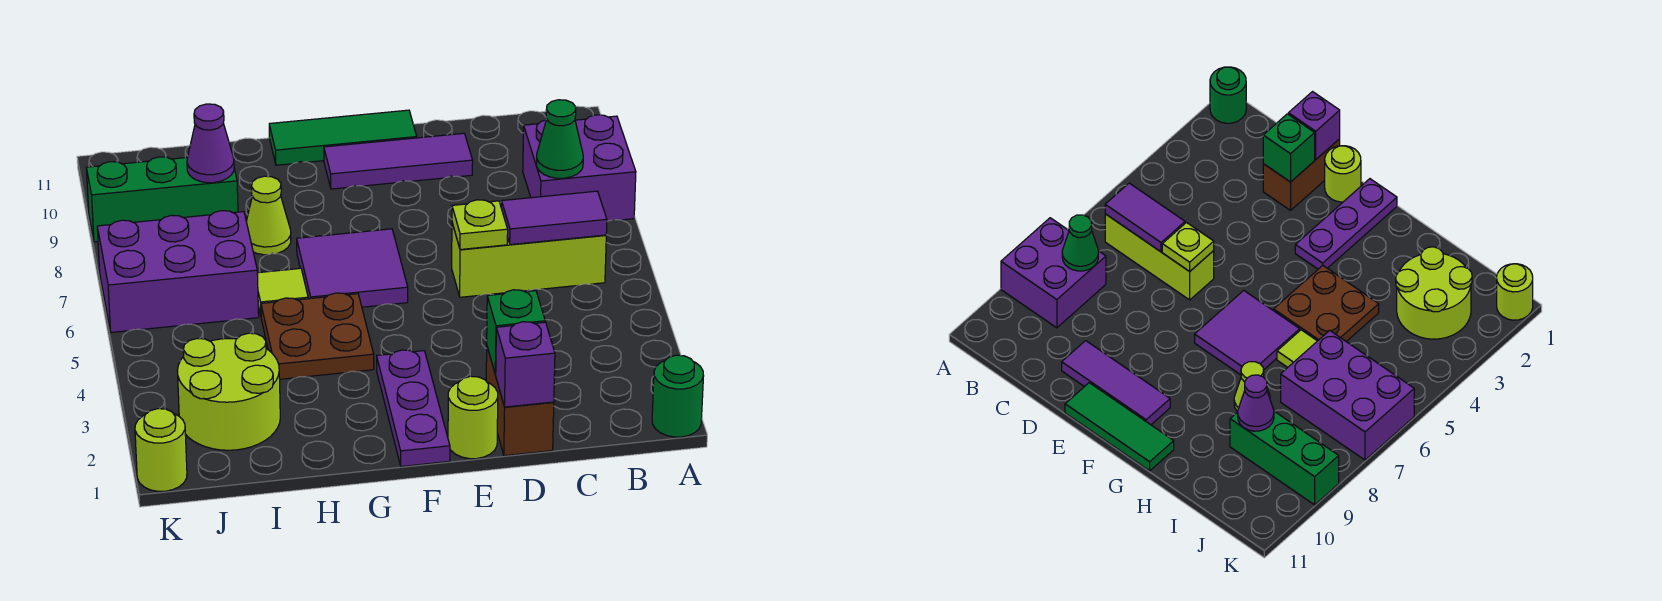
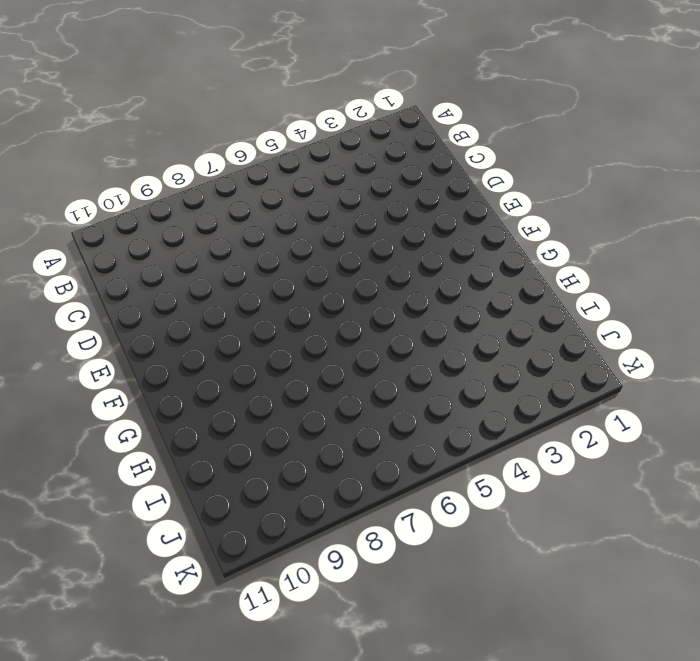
none -> green round brick A1 level 1
none -> purple brick A8:B9 level 1
none -> lime brick B6:D6 level 1

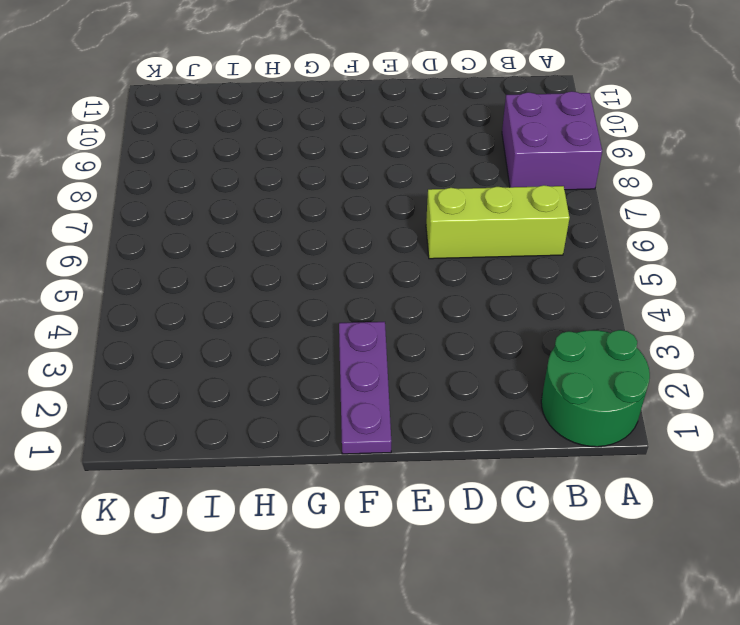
green round brick A1:B2 level 1 -> green round brick A1 level 1
none -> brown brick D1:D2 level 1
none -> purple tile D10:F10 level 1
none -> lime round brick E1 level 1

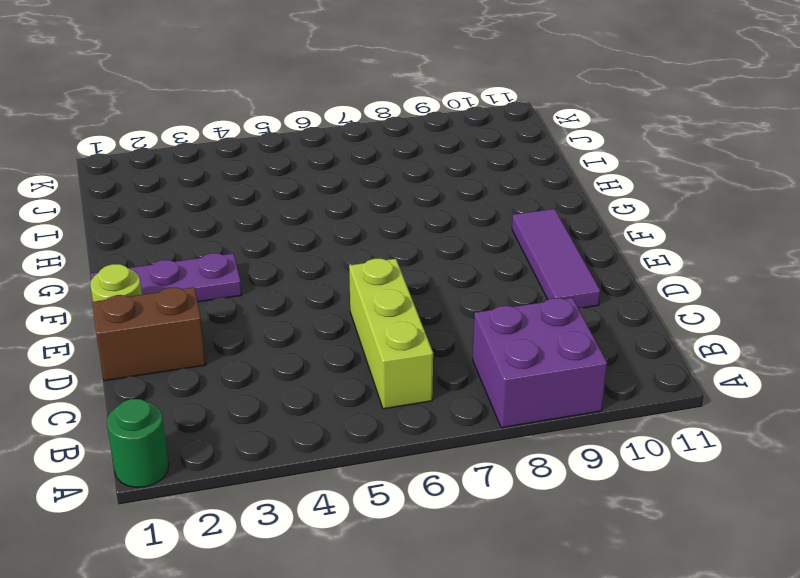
none -> green tile E11:G11 level 1
none -> purple tile F6:G7 level 1
none -> brown plate G4:H5 level 1

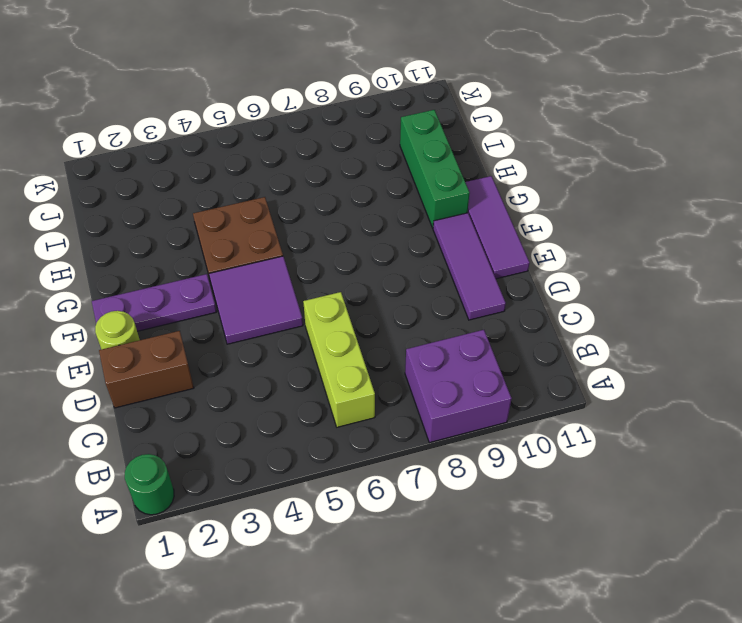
purple tile E4:F5 level 1 -> purple tile F6:G7 level 1
purple tile E11:G11 level 1 -> green tile E11:G11 level 1
green brick G10:I10 level 1 -> green brick I9:K9 level 1
none -> lime tile H6 level 1
none -> lime cone H8 level 1
none -> lime round brick I2:J3 level 1

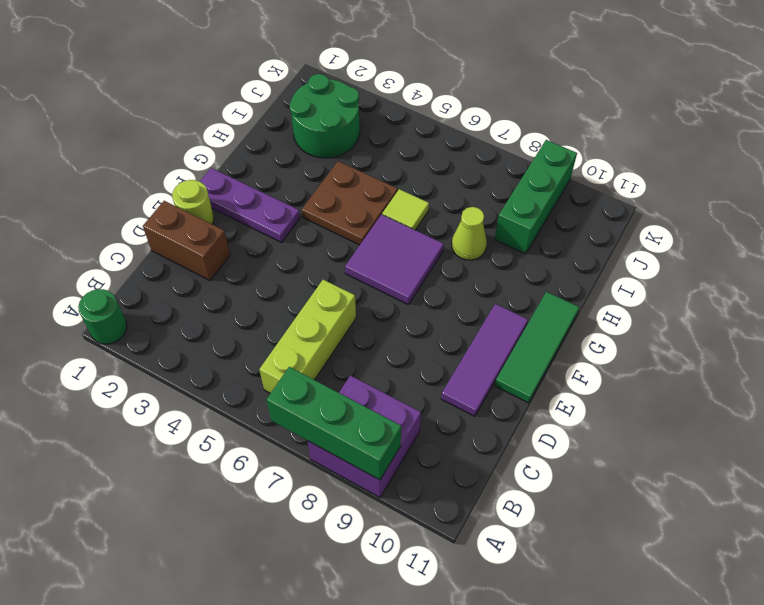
green brick A7:A9 level 2 -> none
green round brick I2:J3 level 1 -> lime round brick I2:J3 level 1
none -> purple brick I6:K7 level 1
none -> lime round brick K1 level 1
none -> purple tile B6:C6 level 2

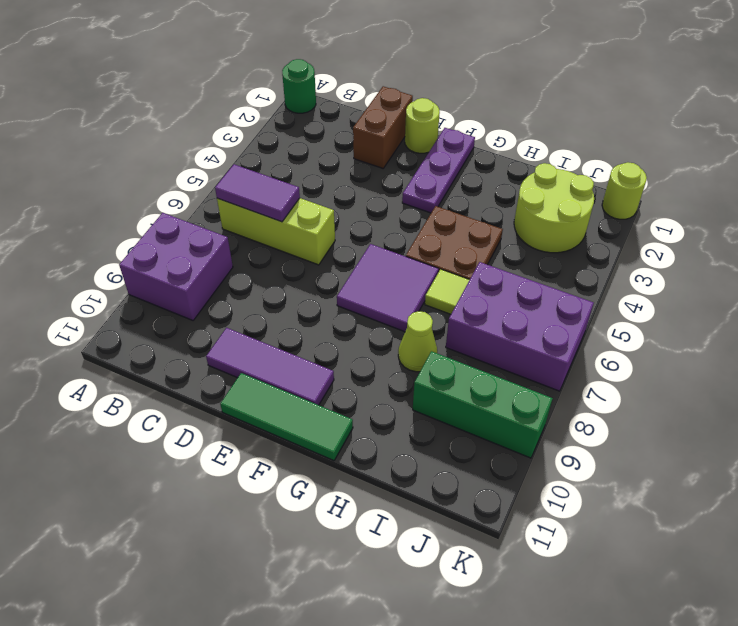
none -> green cone B8 level 2
none -> purple brick D1 level 2
none -> green brick D2 level 2

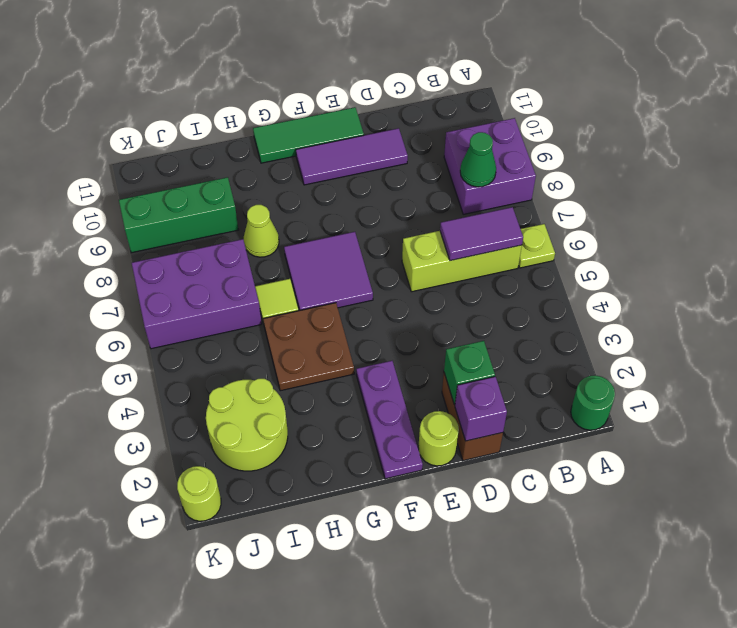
lime plate A6 level 1 -> lime plate D6 level 2
none -> purple cone I9 level 2

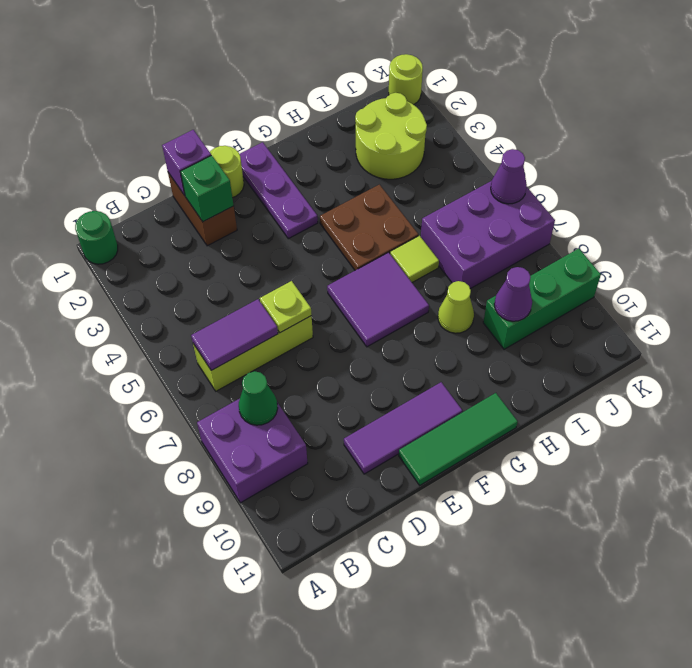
purple cone K6 level 2 -> none

